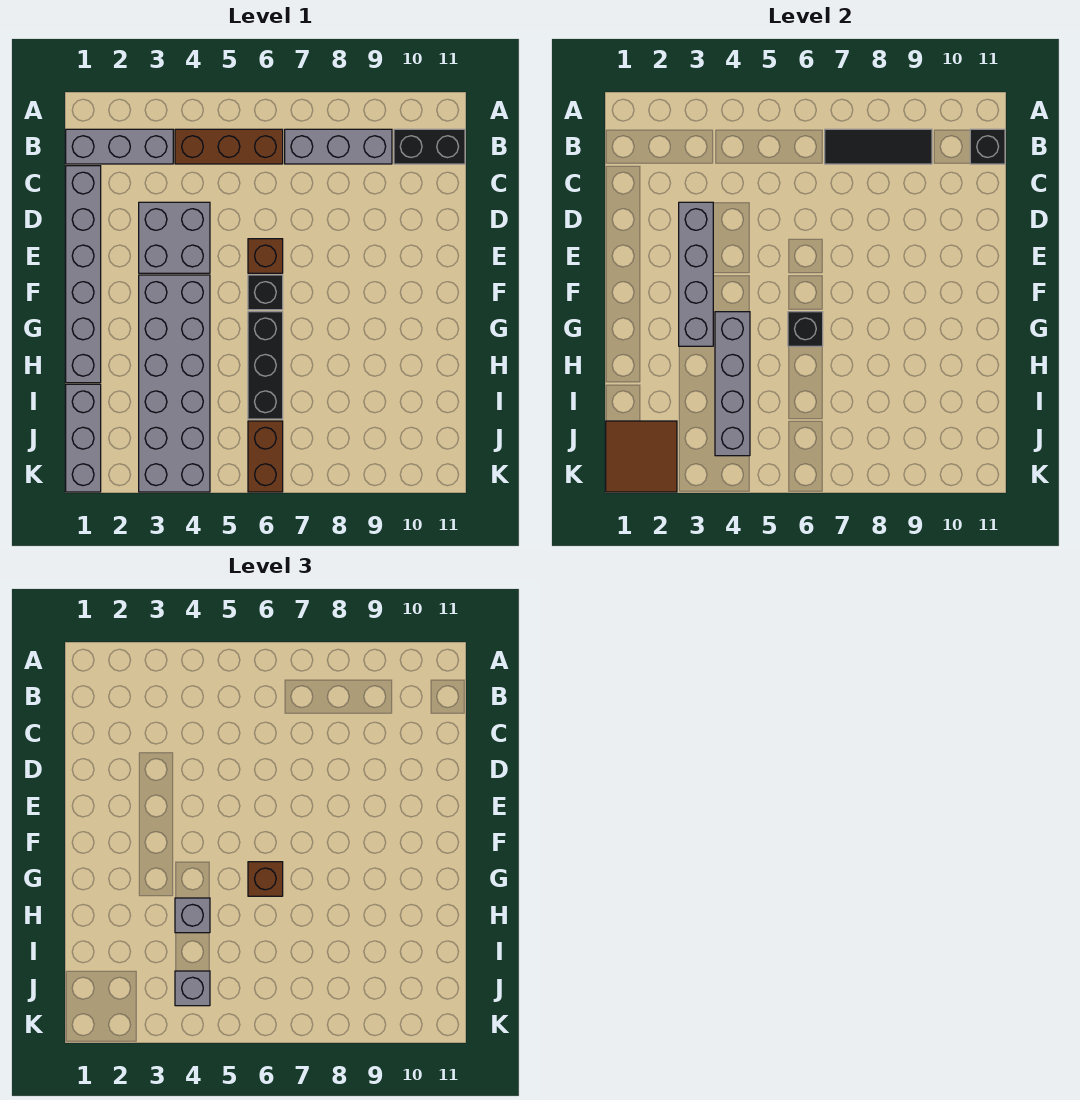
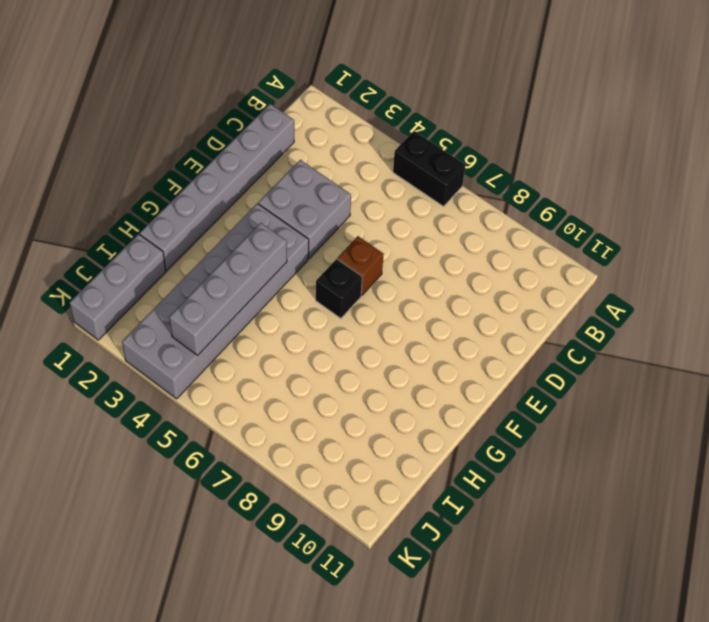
black brick A5:A6 level 1 -> black brick B10:B11 level 1
none -> grey brick B1:B3 level 1
none -> brown brick B4:B6 level 1
none -> grey brick B7:B9 level 1

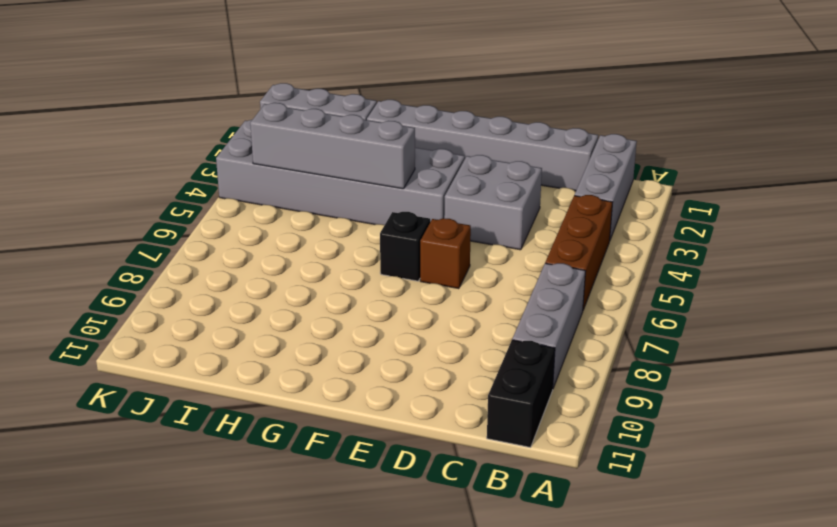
none -> black brick G6:I6 level 1
none -> brown brick J6:K6 level 1
none -> black tile B7:B9 level 2

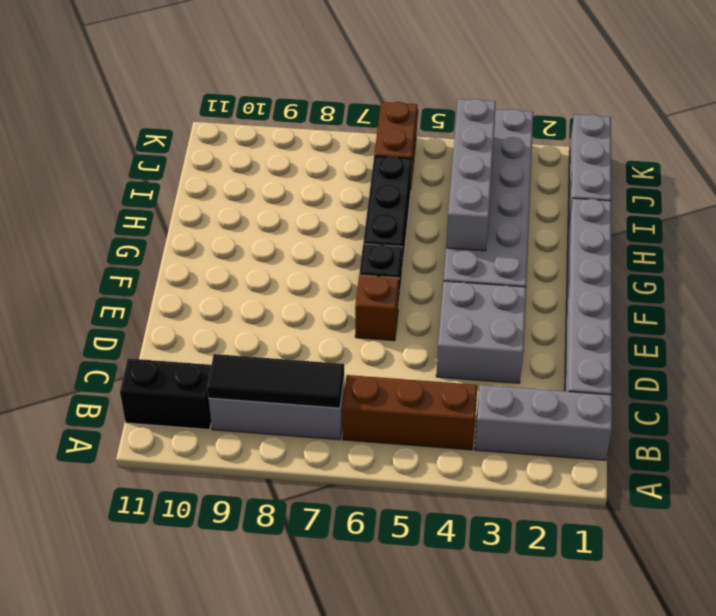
none -> black brick B11 level 2
none -> grey brick D3:G3 level 2
none -> black brick G6 level 2

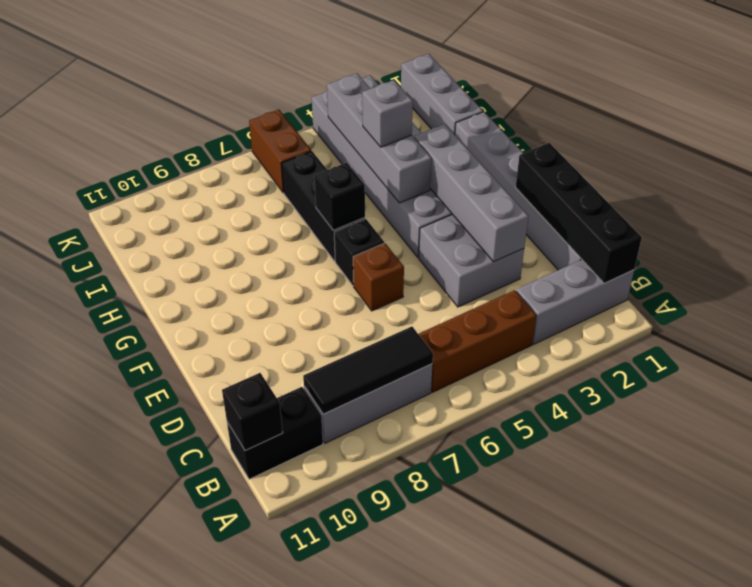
black brick B1:E1 level 2 -> none
none -> brown tile J1:K2 level 2
none -> brown brick G6 level 3
none -> grey brick J4 level 3

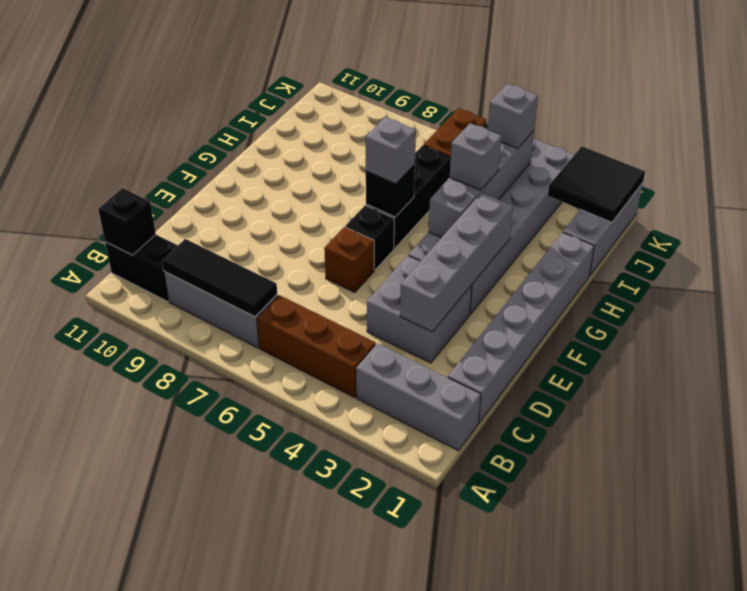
grey brick G6 level 3 -> brown brick G6 level 3
black tile J1:K2 level 2 -> brown tile J1:K2 level 2

